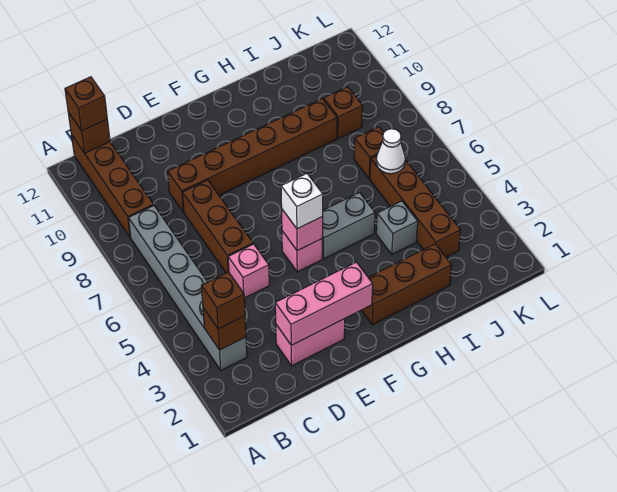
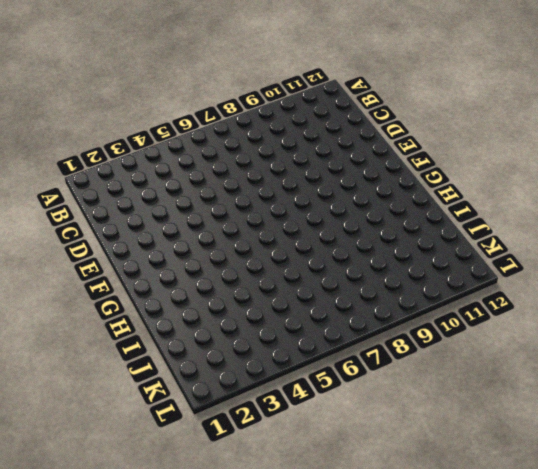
none -> grey brick B3:B8 level 1
none -> brown brick B9:B12 level 1
none -> pink brick D2:E2 level 1

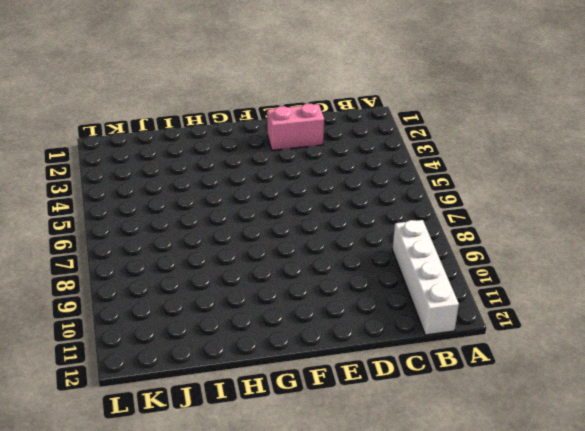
white brick B9:B12 level 1 -> brown brick B9:B12 level 1
none -> grey brick B3:B8 level 1
none -> pink brick D5 level 1
none -> brown brick D6:D8 level 1

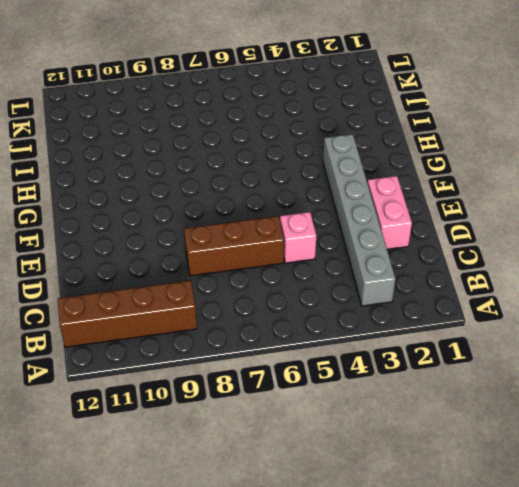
grey brick B3:G3 level 1 -> grey brick B3:B8 level 1
none -> brown brick D9:I9 level 1
none -> pink brick F5 level 1
none -> brown brick G2:I2 level 1

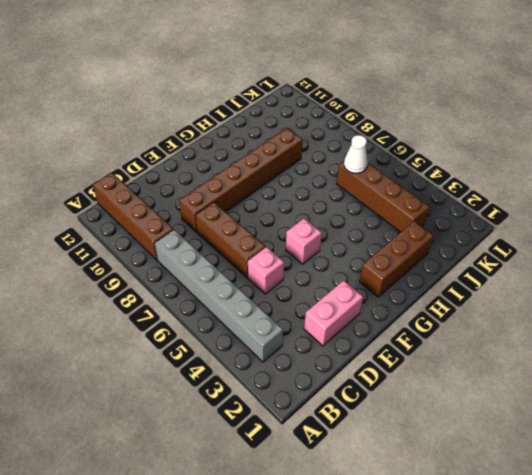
none -> grey brick G5:H5 level 1
none -> grey brick I4 level 1
none -> brown brick J7 level 1

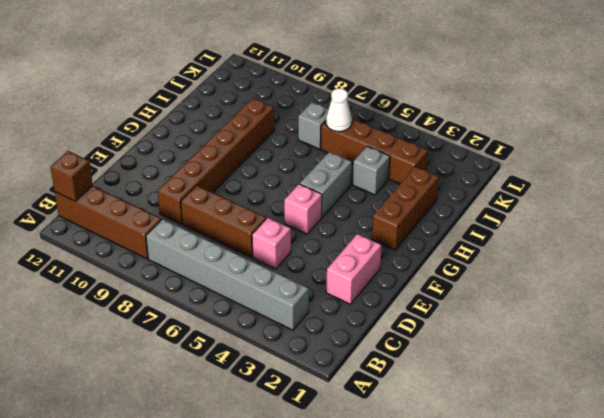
grey brick J7 level 1 -> brown brick J7 level 1
none -> brown brick J9 level 1
none -> brown brick B3 level 2
none -> pink brick D2:F2 level 2

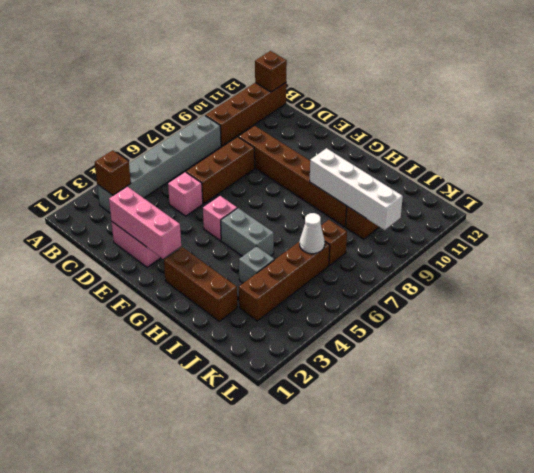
white brick H9:K9 level 2 -> none
none -> pink brick F5 level 2
none -> brown brick B3 level 3
none -> brown brick B12 level 3

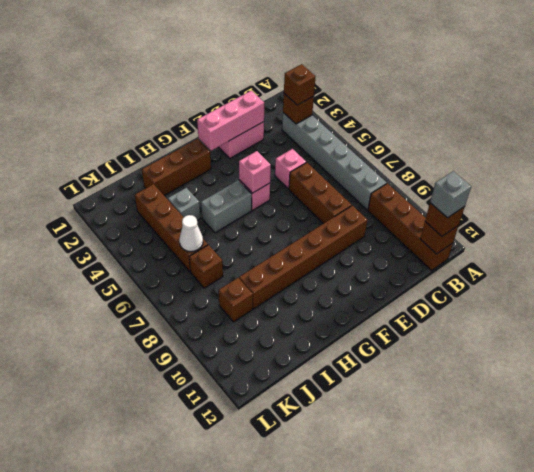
grey brick B12 level 4 -> none
none -> white brick F5 level 3

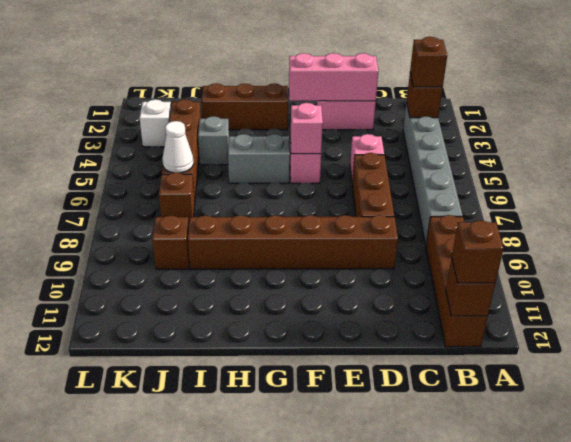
white brick K3 level 1 -> white brick F5 level 3

